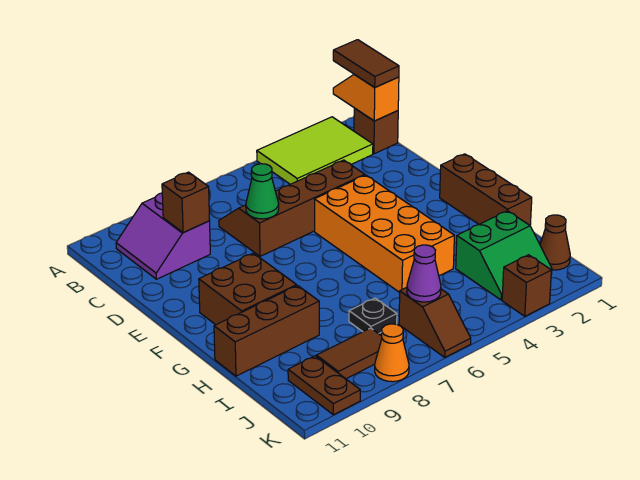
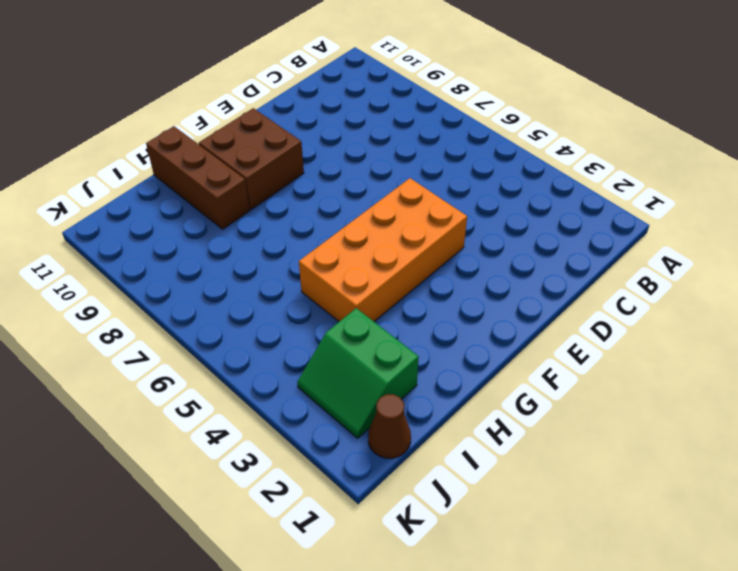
none -> lime tile A2:B4 level 1
none -> brown brick B1 level 1
none -> purple slope B9:C10 level 1 top 9

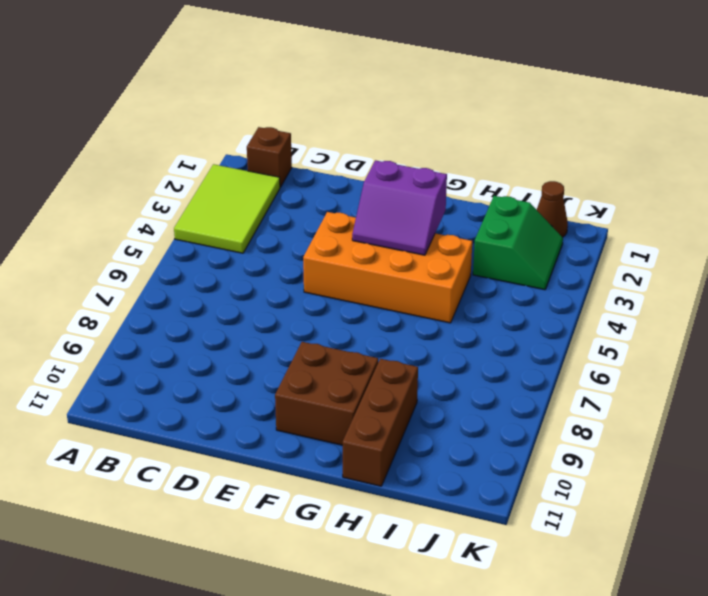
purple slope F3:G4 level 2 top 3 -> purple slope B9:C10 level 1 top 9
none -> brown slope C4:D7 level 1 top D
none -> brown brick F1:H1 level 1
none -> black plate I7 level 1

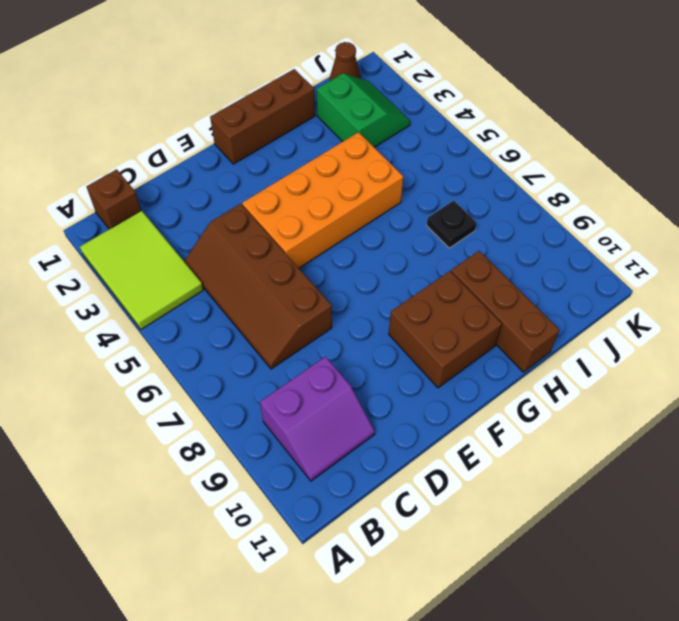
none -> brown slope J6:K6 level 1 top J
none -> brown tile J8:J9 level 1
none -> brown plate J10:K10 level 1

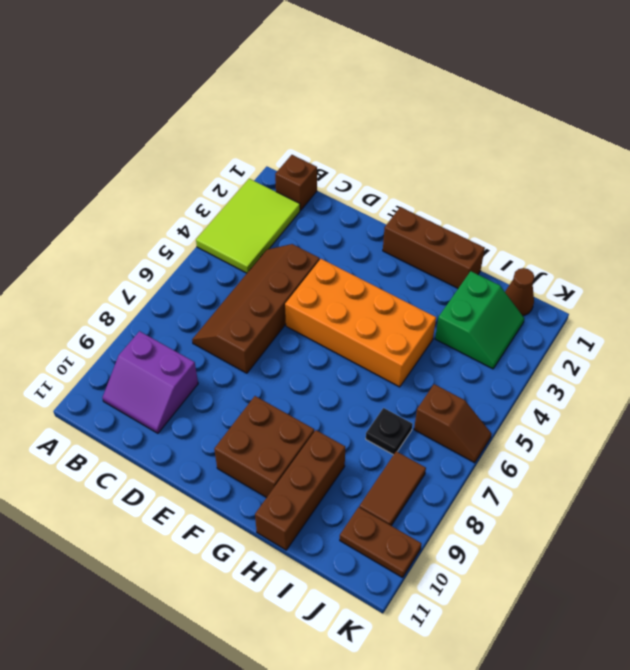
none -> brown brick K3 level 1
none -> orange cone K8 level 1
none -> orange slope A1:B1 level 2 top B

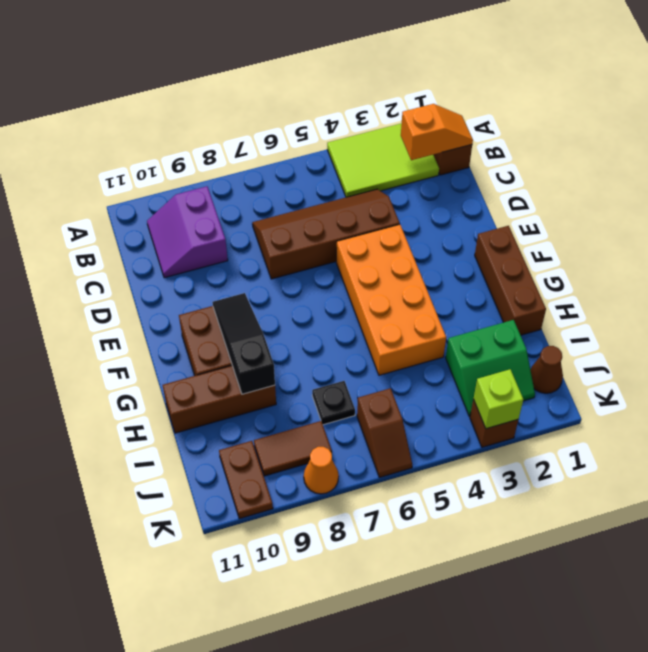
orange slope B1:B2 level 2 top 2 -> orange slope A1:B1 level 2 top B
black slope F9:H9 level 2 top H -> none
lime brick K3 level 2 -> none
none -> brown brick C9 level 2
none -> green cone D7 level 2
none -> purple cone J6 level 2

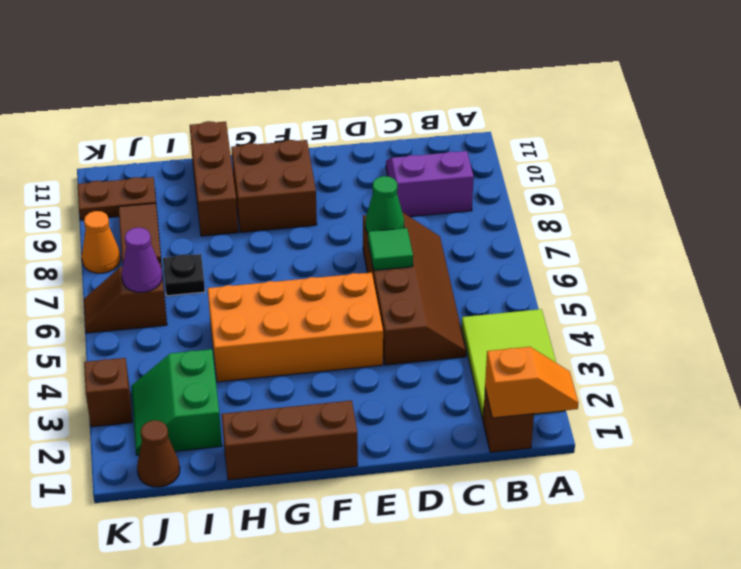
green tile D6 level 2 -> none
none -> brown brick C9 level 2
none -> brown tile A1:B1 level 3

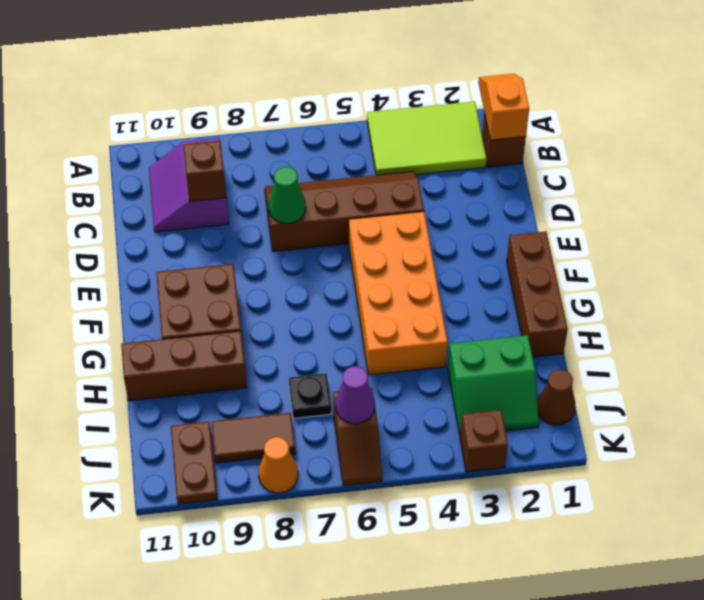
none -> brown tile A1:B1 level 3

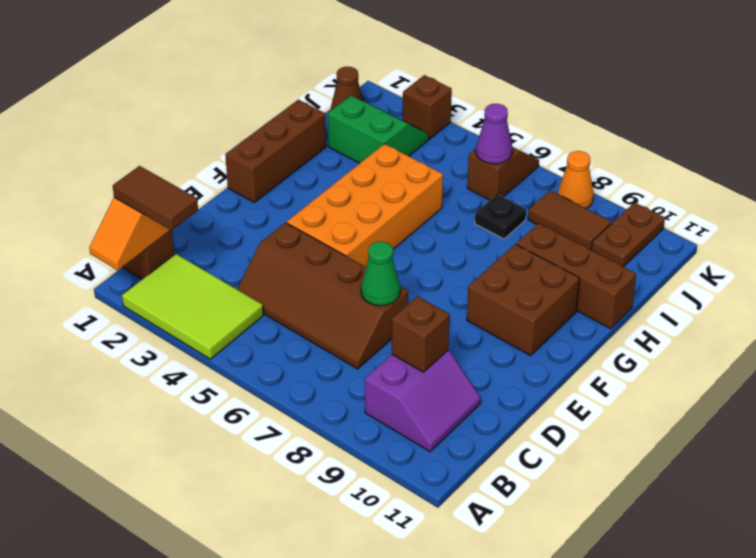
brown tile B1:B2 level 3 -> brown tile A1:B1 level 3

